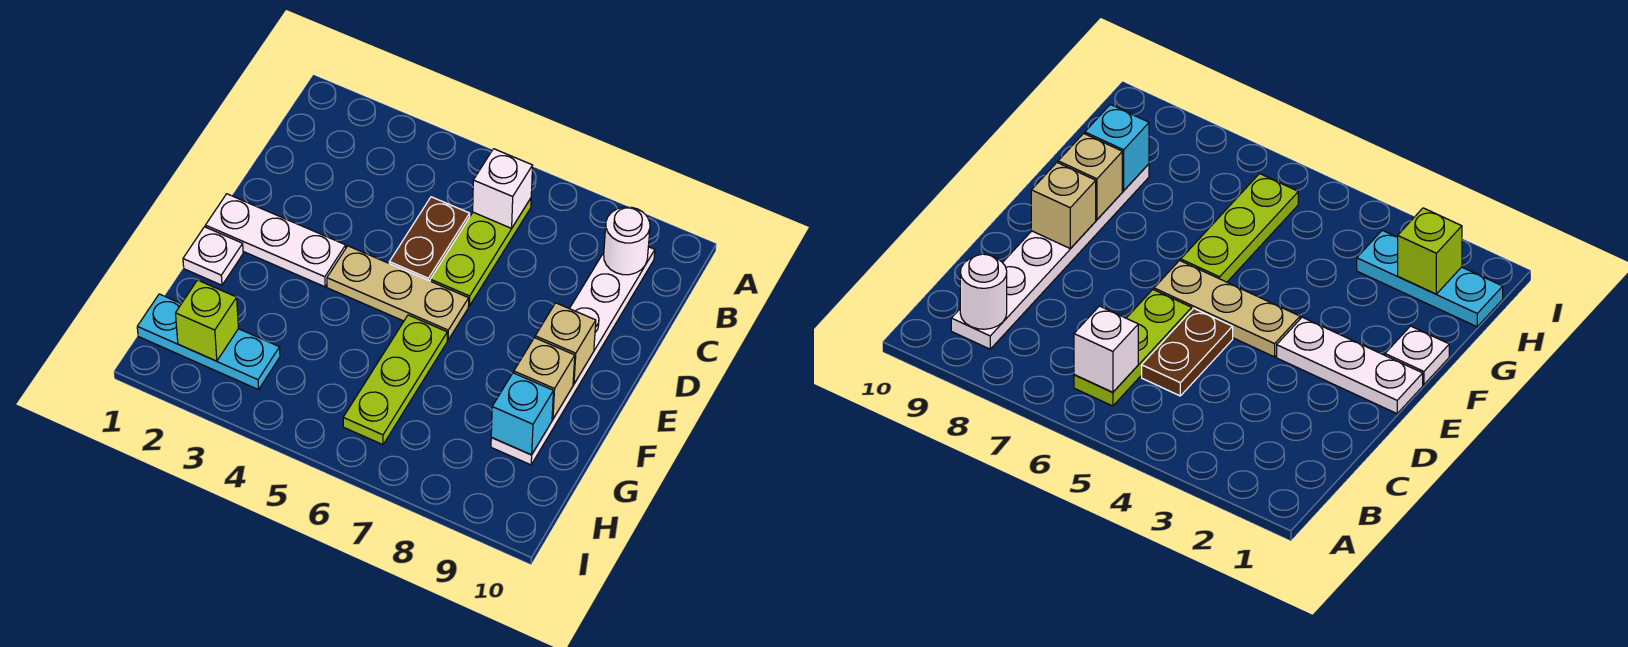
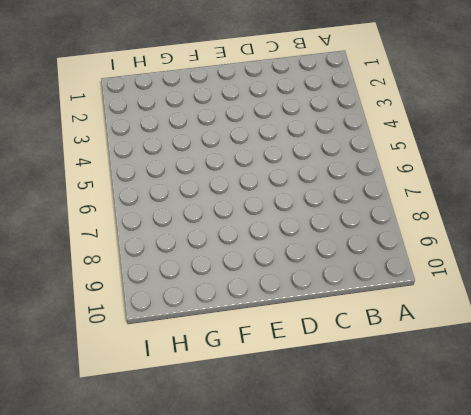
none -> lime plate B6:D6 level 1
none -> white plate B9:G9 level 1
none -> brown plate C5:D5 level 1

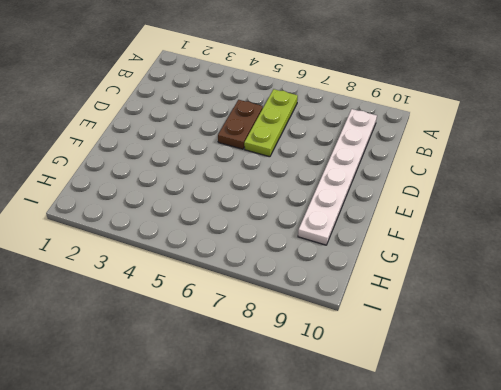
none -> white plate E1:E3 level 1
none -> tan plate E4:E6 level 1
none -> white plate F1 level 1

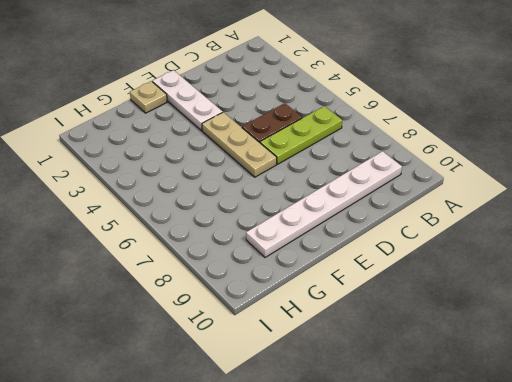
tan plate F1 level 1 -> white plate F1 level 1
none -> lime plate F6:H6 level 1
none -> cyan plate H1:H3 level 1
none -> white brick B6 level 2

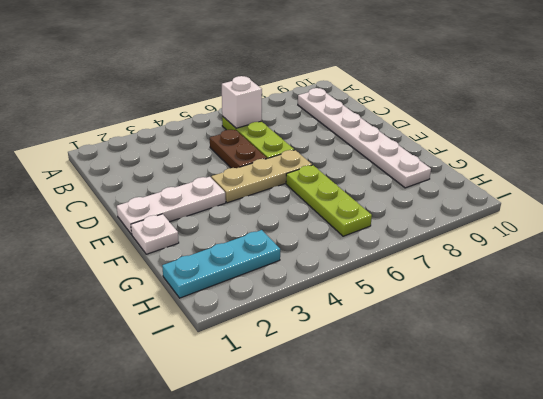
none -> white round brick B9 level 2
none -> tan brick E9 level 2
none -> tan brick F9 level 2

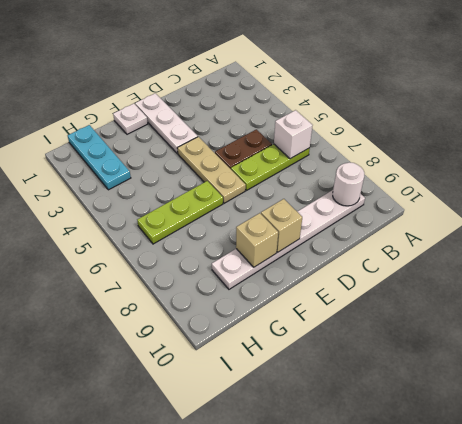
none -> cyan brick G9 level 2
none -> lime brick H2 level 2

